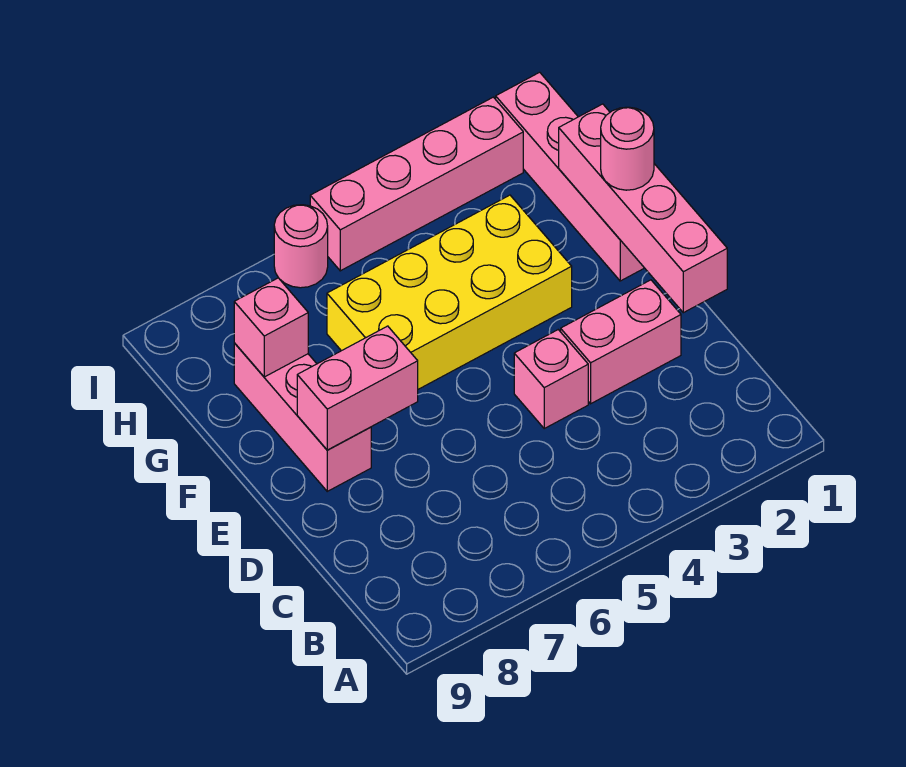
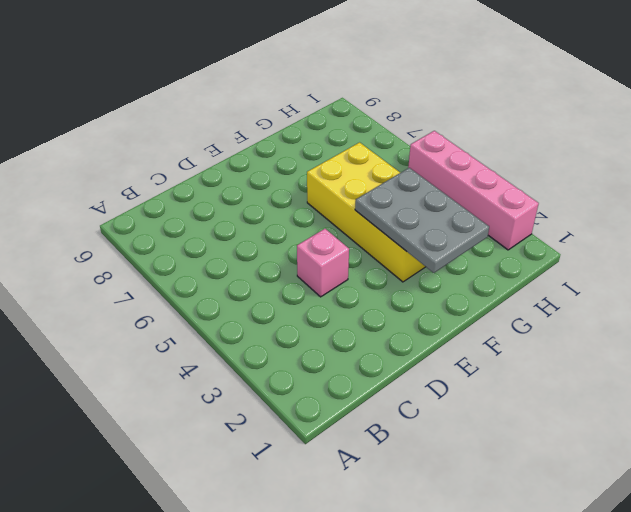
grey plate F2:G4 level 2 -> none
none -> pink brick D2:D3 level 1
none -> pink brick E8:G8 level 1

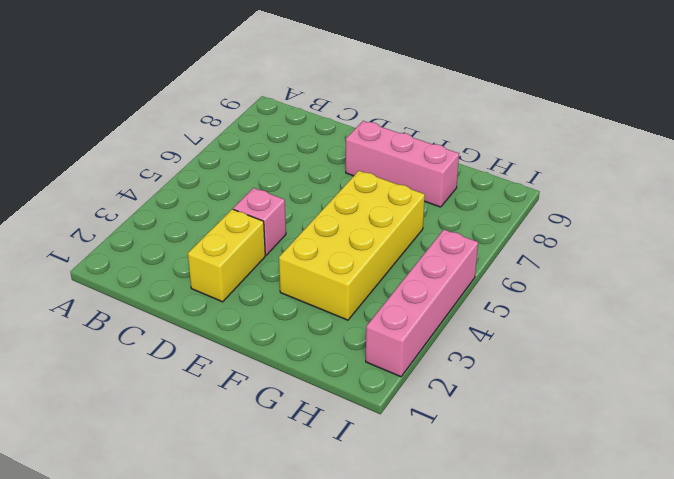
yellow brick D2:D3 level 1 -> pink brick D2:D3 level 1
none -> pink brick F1:I1 level 1
none -> pink round brick I6 level 1

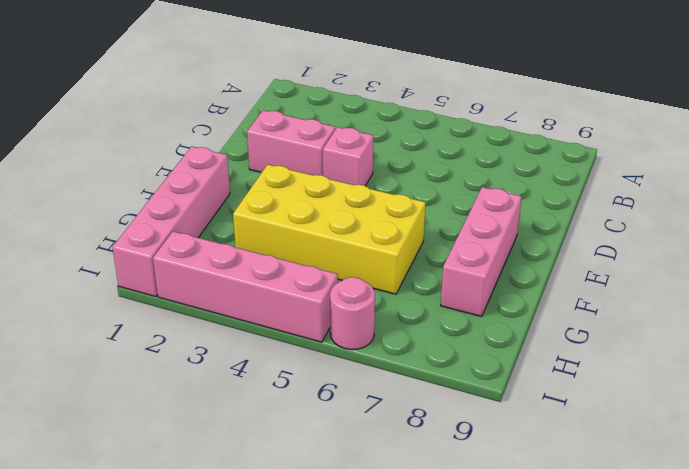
none -> pink brick D1:G1 level 2
none -> pink brick E7:E8 level 2

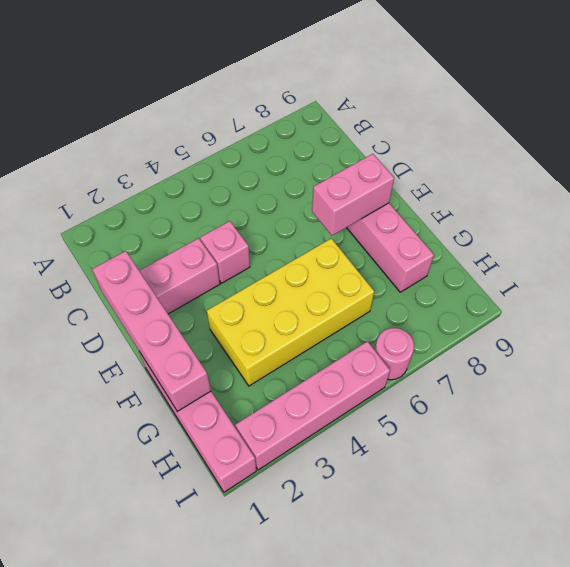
none -> pink brick G8 level 2
none -> pink round brick F1 level 3

